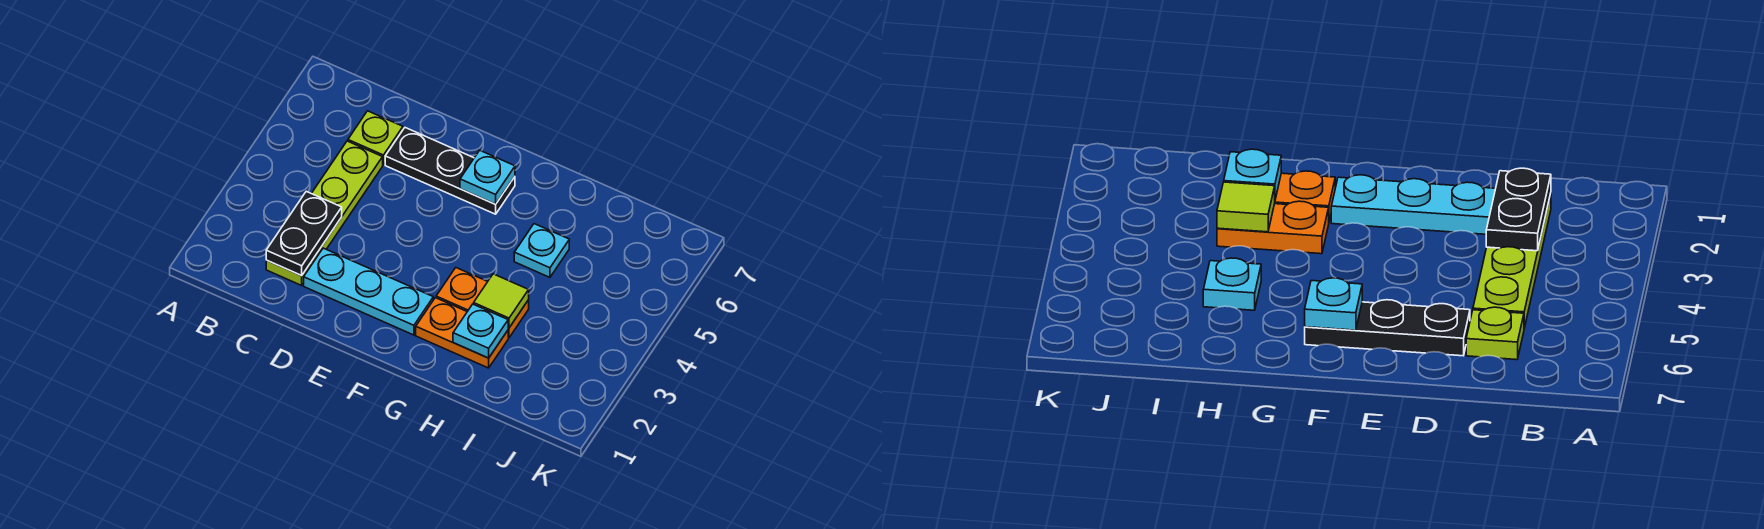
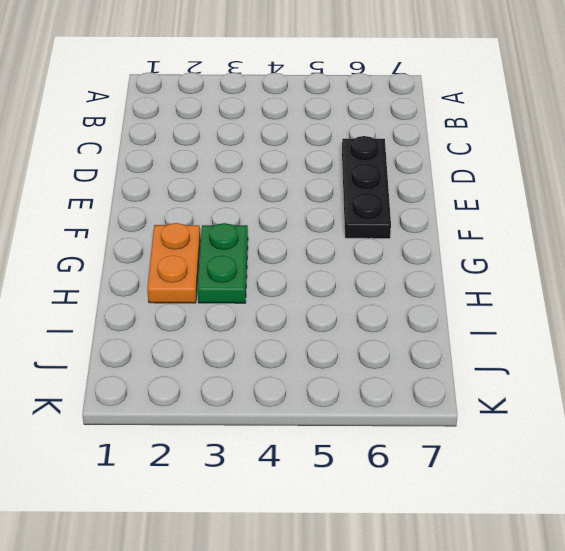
green plate G3:H3 level 1 -> orange plate G3:H3 level 1
none -> lime plate C2:C5 level 1
none -> lime plate C6 level 1

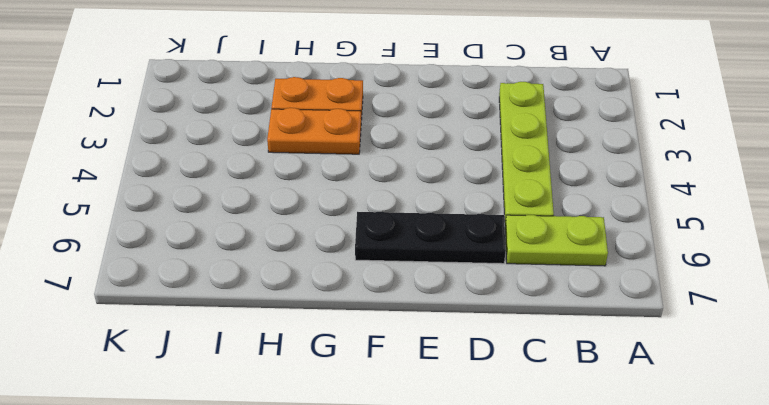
lime plate B6:C6 level 1 -> lime plate C6 level 1
none -> cyan plate D2:F2 level 1
none -> cyan plate H5 level 1

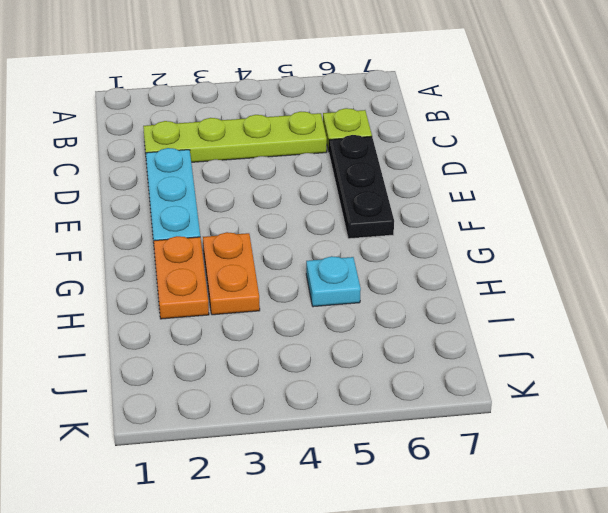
none -> black plate C2:C3 level 2
none -> cyan plate F6 level 2

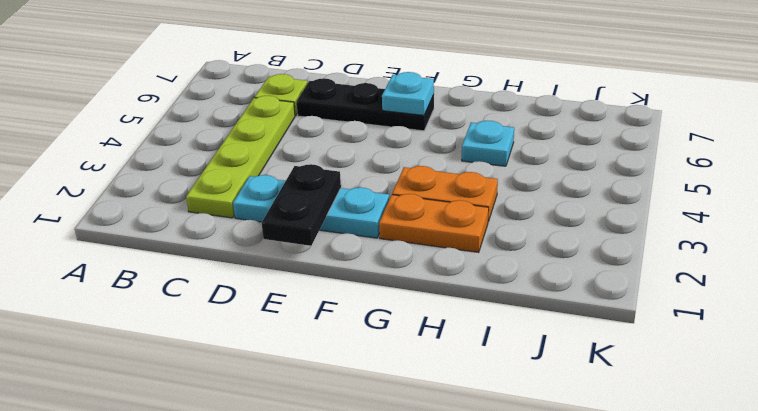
black plate E1:E2 level 2 -> black plate C2:C3 level 2
none -> cyan plate H2 level 2
none -> lime tile H3 level 2

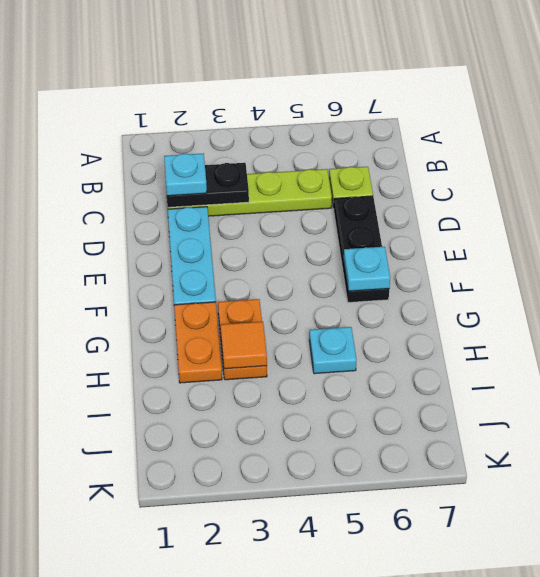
cyan plate C2 level 3 -> cyan plate H2 level 2
orange tile H3 level 2 -> lime tile H3 level 2

